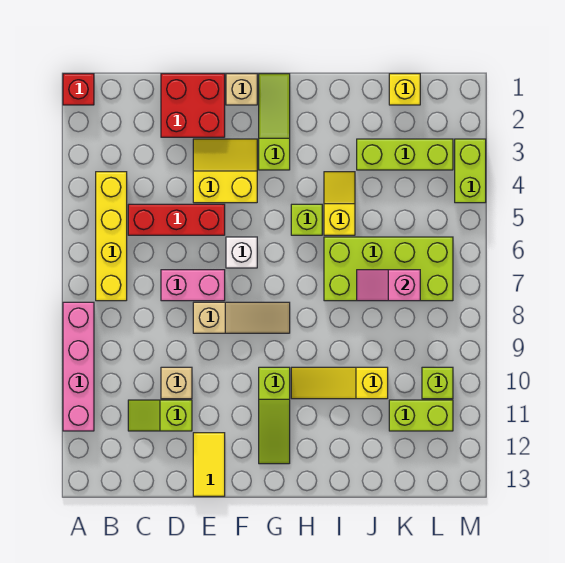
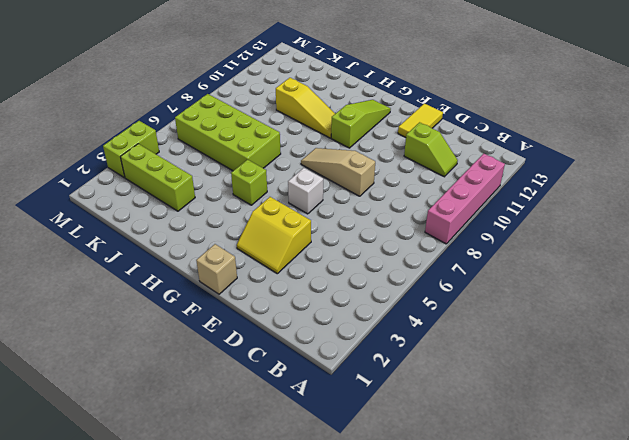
none -> red brick A1 level 1
none -> yellow brick B4:B7 level 1
none -> red brick C5:E5 level 1

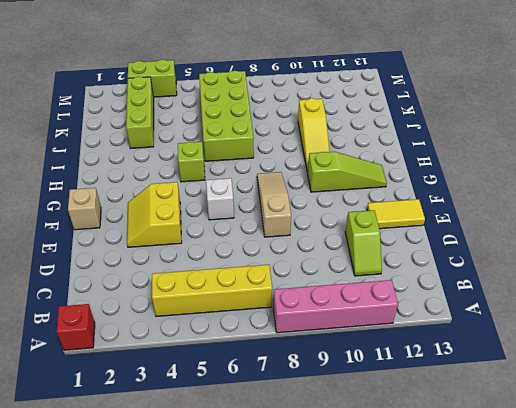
none -> red brick C5:E5 level 1
none -> red brick D1:E2 level 1
none -> pink brick D7:E7 level 1

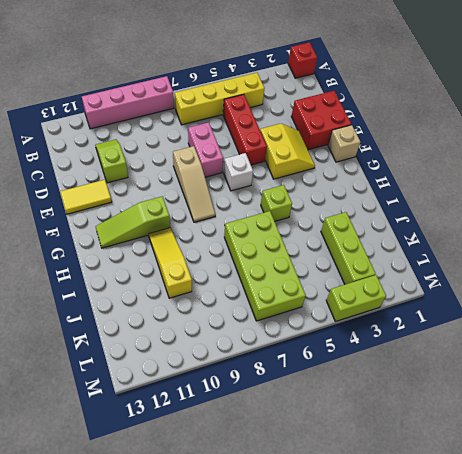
none -> tan brick D10 level 1
none -> lime slope G1:G3 level 1 top 3
none -> yellow slope I4:I5 level 1 top 5

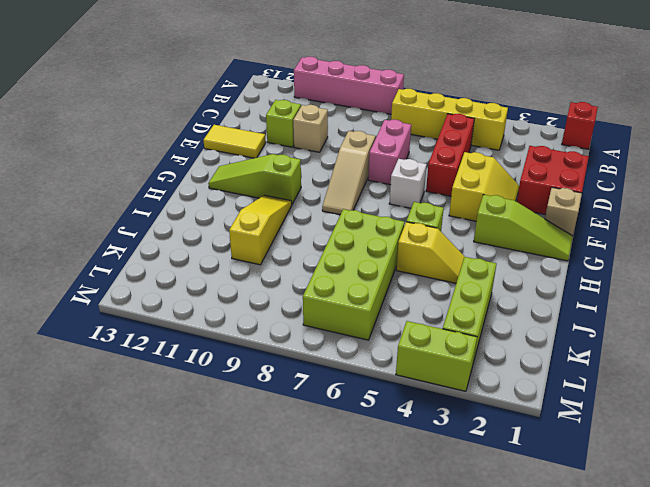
none -> yellow brick K1 level 1
none -> lime brick K11:L11 level 1
none -> lime brick L10 level 1

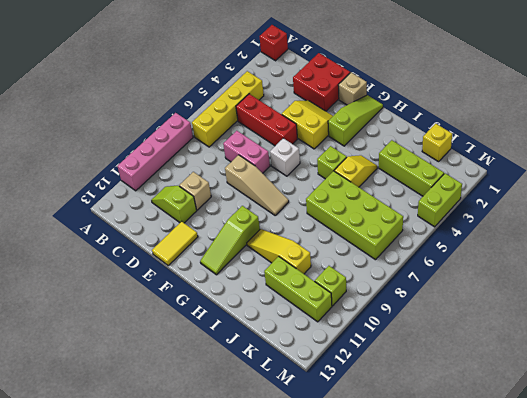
lime brick J11:L11 level 1 -> lime brick K11:L11 level 1
none -> pink slope J7:K7 level 2 top K

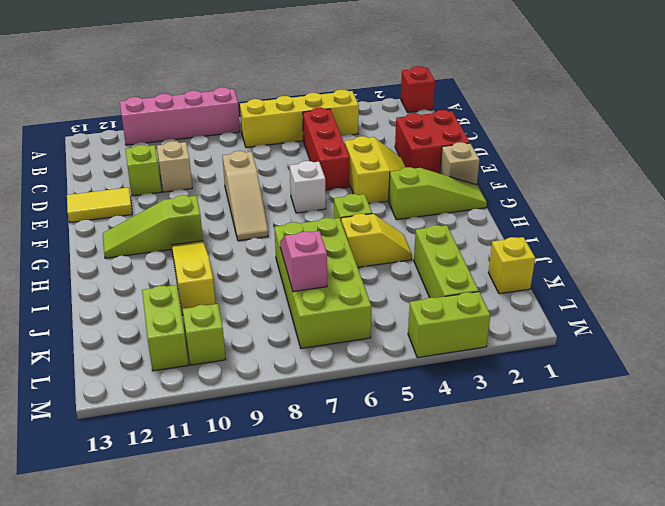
none -> pink brick D7:E7 level 1

